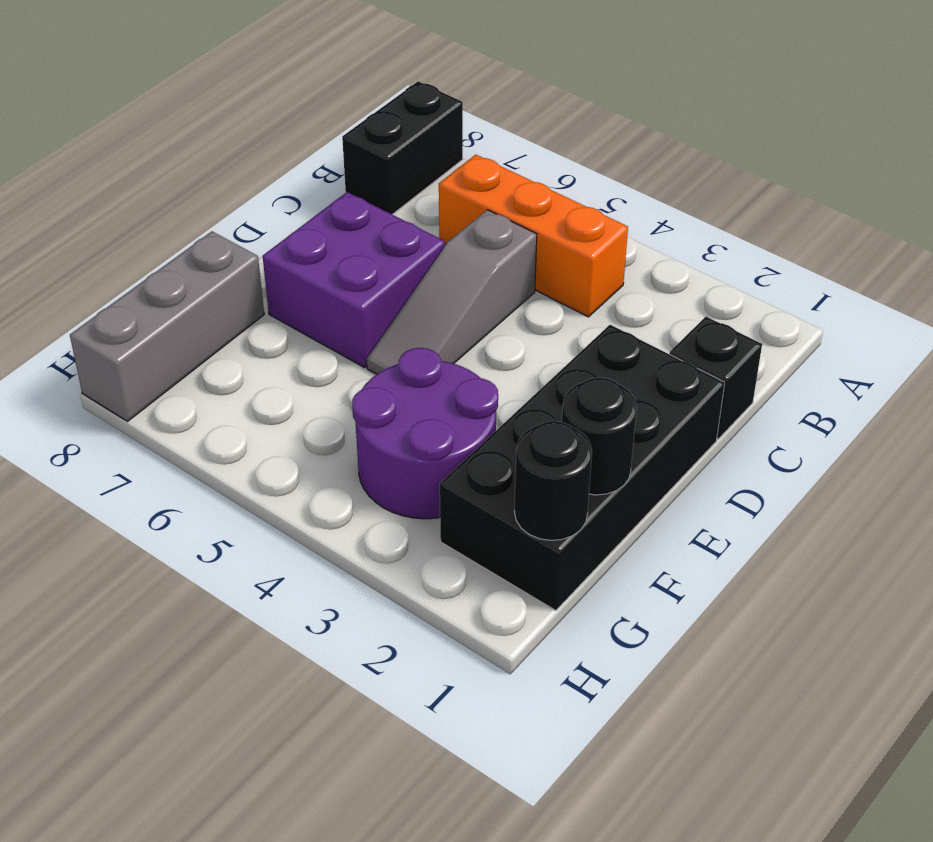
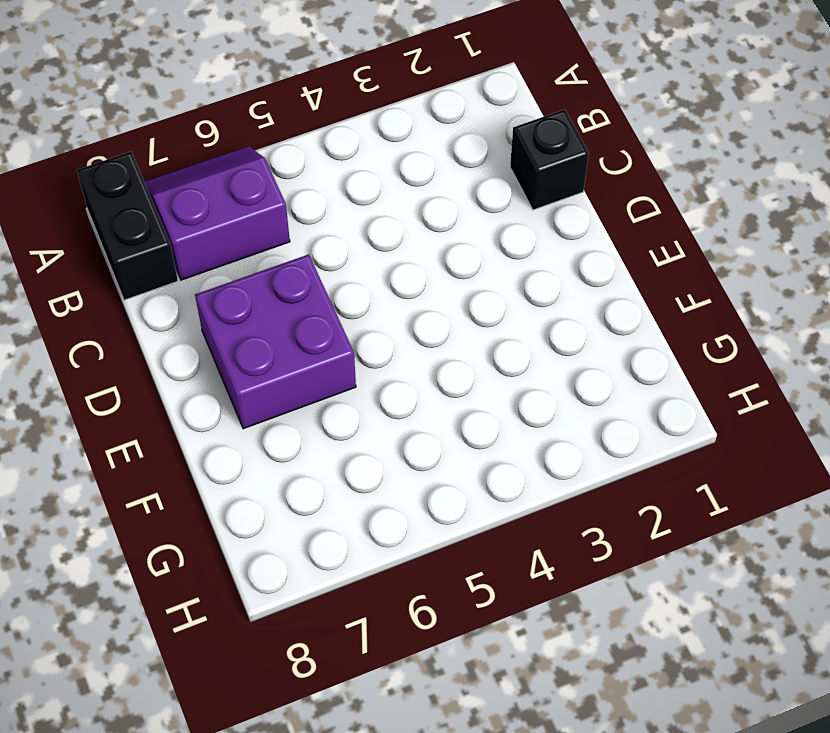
purple slope A6:B7 level 1 top B -> orange brick B4:B6 level 1
none -> grey slope C5:E5 level 1 top C
none -> black brick D1:G2 level 1

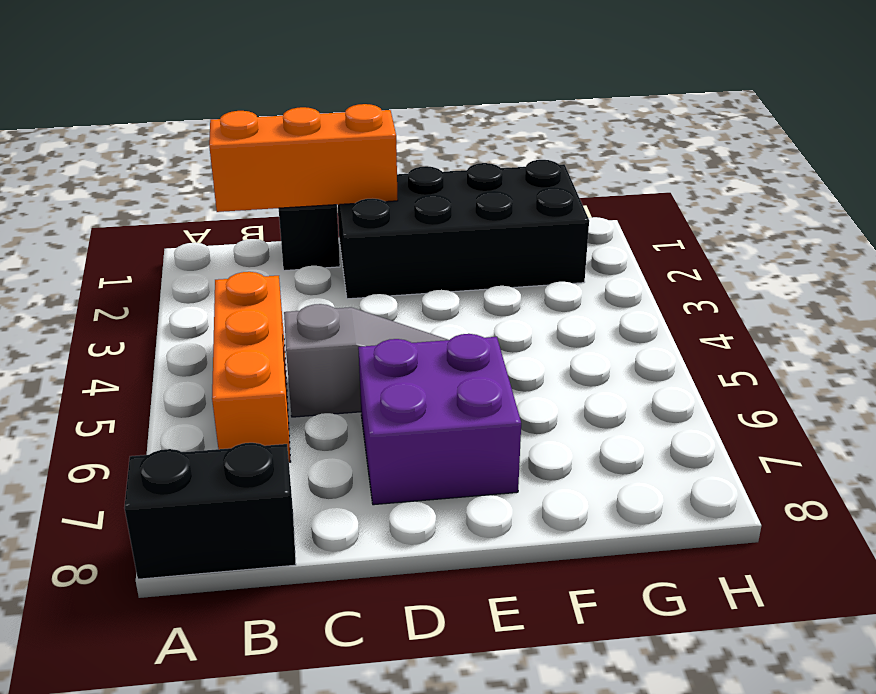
orange brick B1:D1 level 2 -> none
none -> purple round brick F3:G4 level 1
none -> grey brick F8:H8 level 1

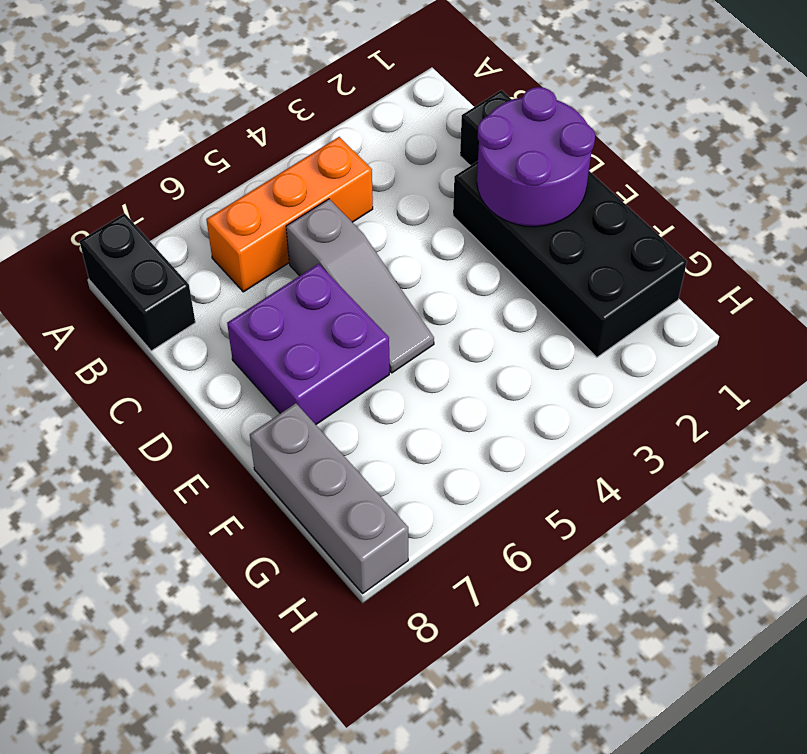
purple round brick D1:E2 level 2 -> purple round brick F3:G4 level 1
none -> black round brick F1 level 2
none -> black round brick G1 level 2

